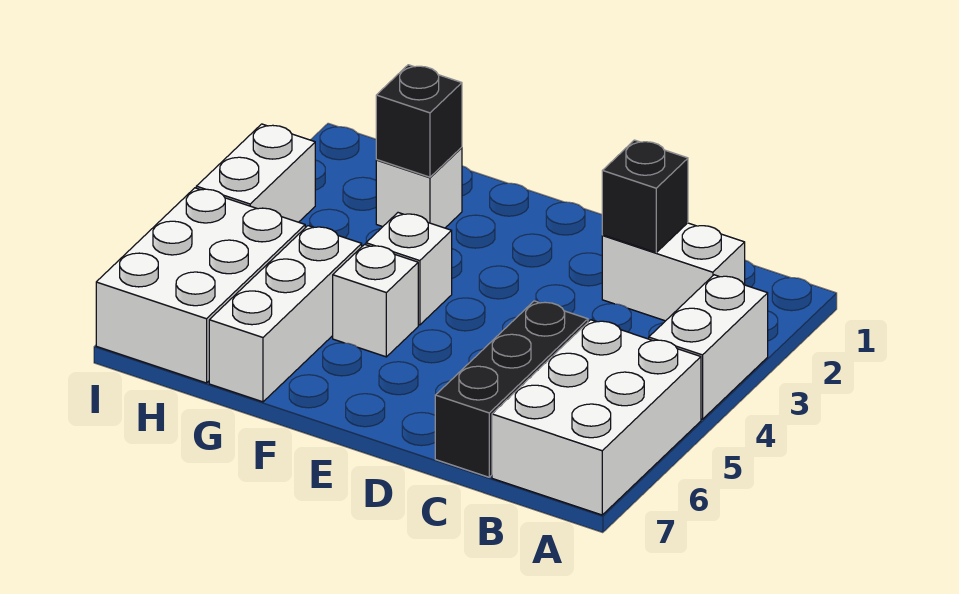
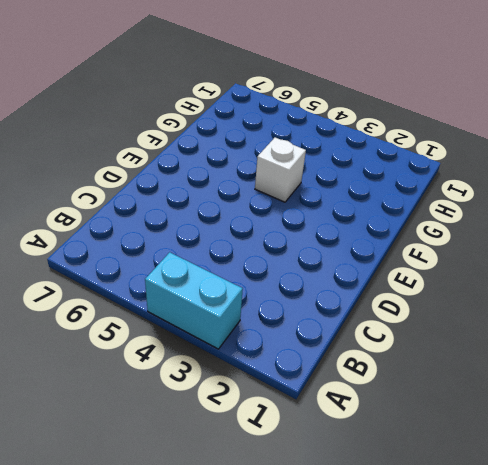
cyan brick A3:A4 level 1 -> white brick A3:A4 level 1
none -> white brick A5:B7 level 1
none -> white brick B2:C2 level 1
none -> black brick C5:C7 level 1

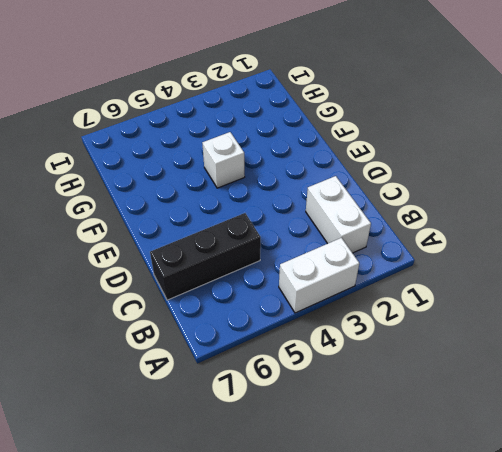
none -> white brick A5:B7 level 1
none -> white brick F5 level 1
none -> white brick G2 level 1

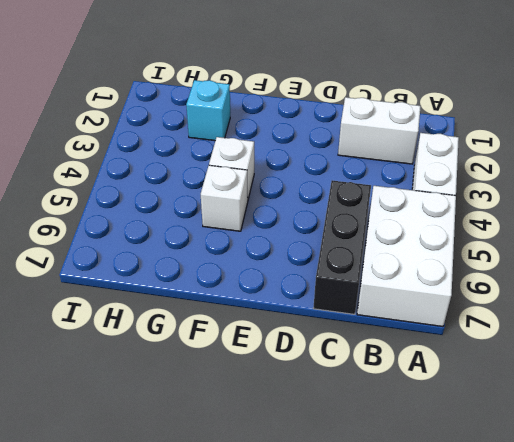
cyan brick G2 level 1 -> white brick G2 level 1
none -> white brick G5:G7 level 1
none -> white brick H5:I7 level 1
none -> white brick I3:I4 level 1

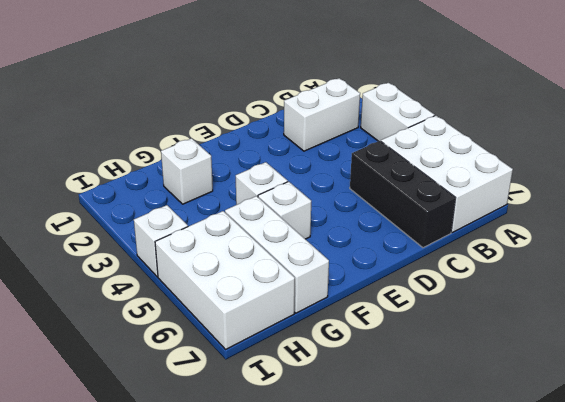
white brick I4 level 1 -> white brick I3:I4 level 1
none -> black brick C2 level 2
none -> black brick G2 level 2

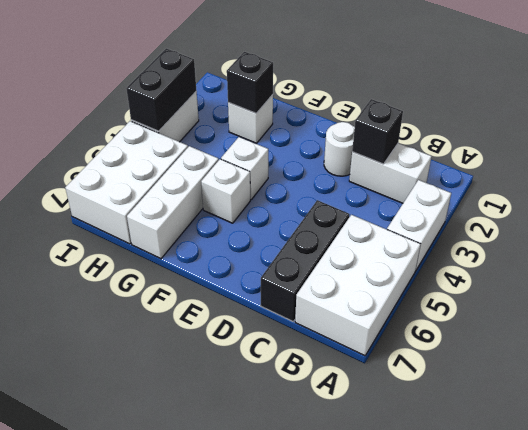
white round brick D2 level 1 -> none
black brick I3:I4 level 2 -> none

